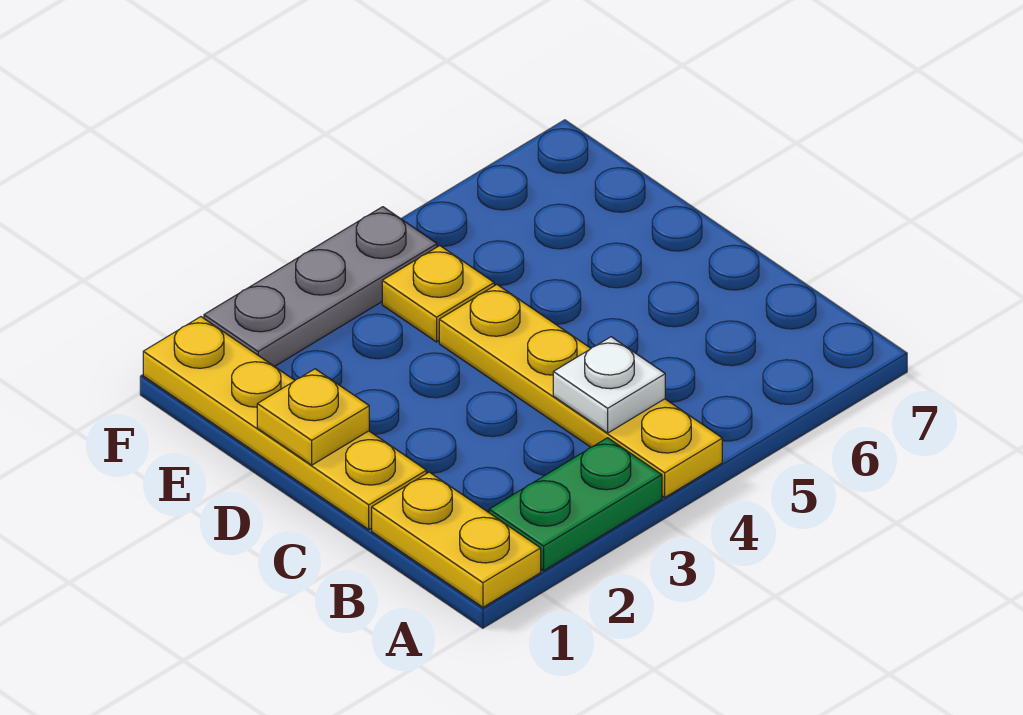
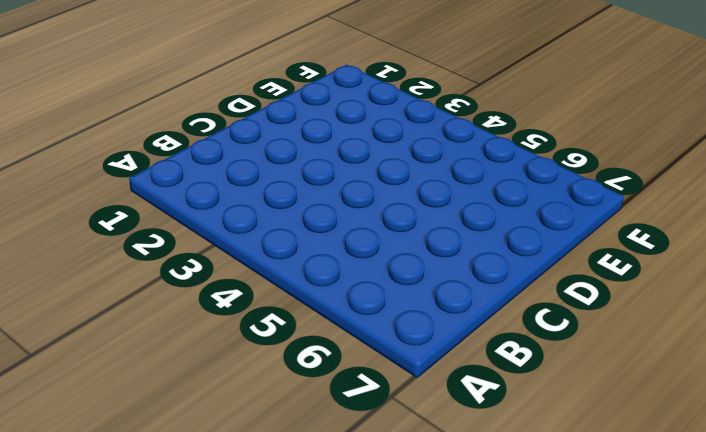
none -> yellow plate A1:B1 level 1
none -> green plate A2:A3 level 1

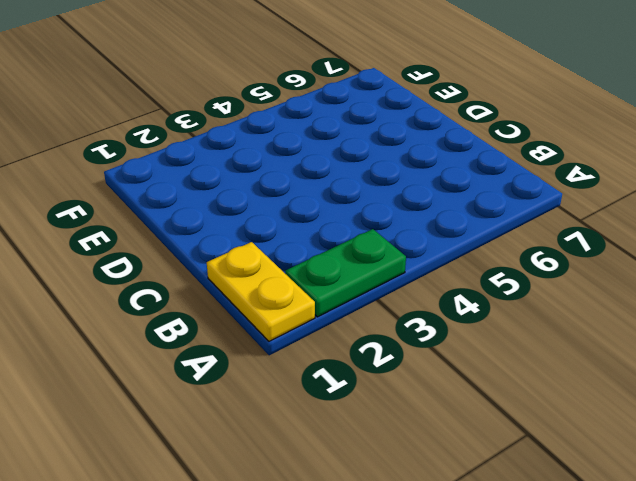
none -> yellow plate A4:D4 level 1
none -> yellow plate C1:F1 level 1

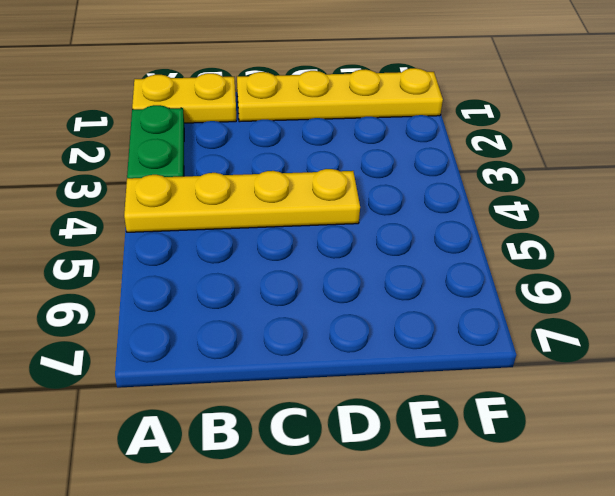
none -> yellow plate E4 level 1
none -> grey plate F2:F4 level 1

